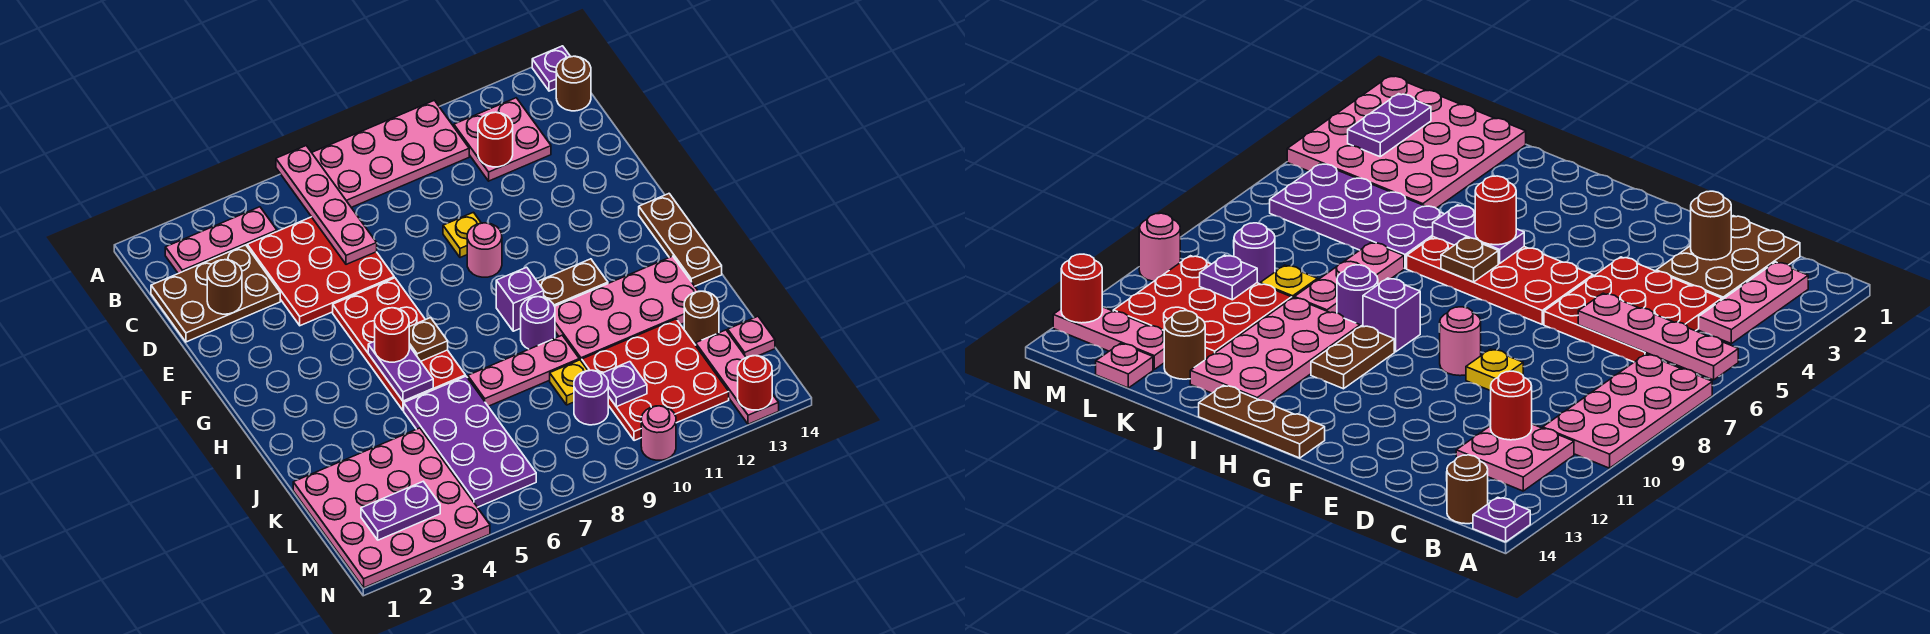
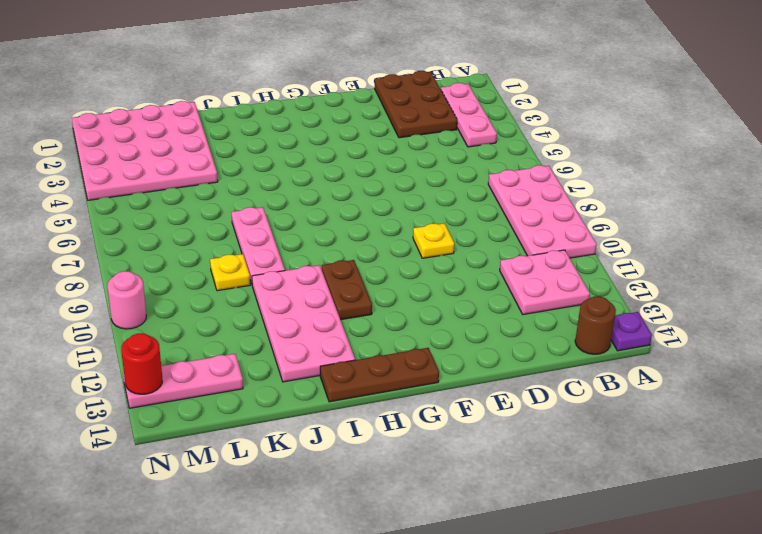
none -> red plate C4:E6 level 1
none -> red plate F5:I6 level 1
none -> pink round brick F9 level 1
none -> purple brick H9 level 1

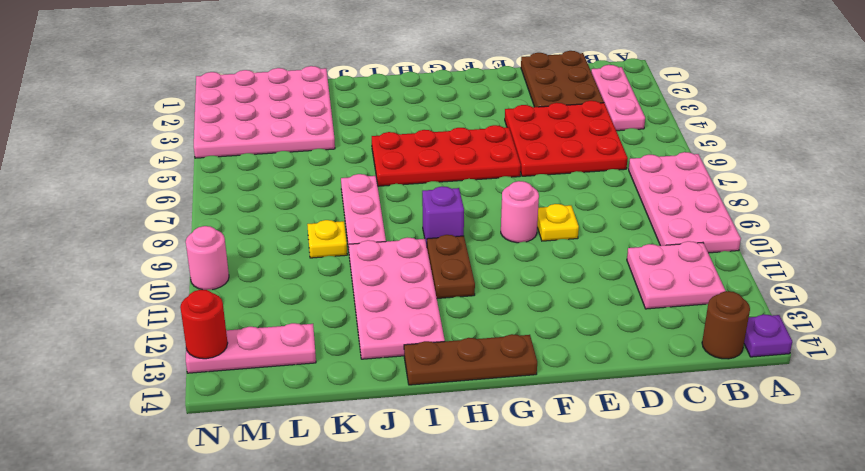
none -> purple round brick I9 level 1
none -> purple plate J5:M6 level 1
none -> red plate K10:M12 level 1
none -> brown round brick K13 level 1

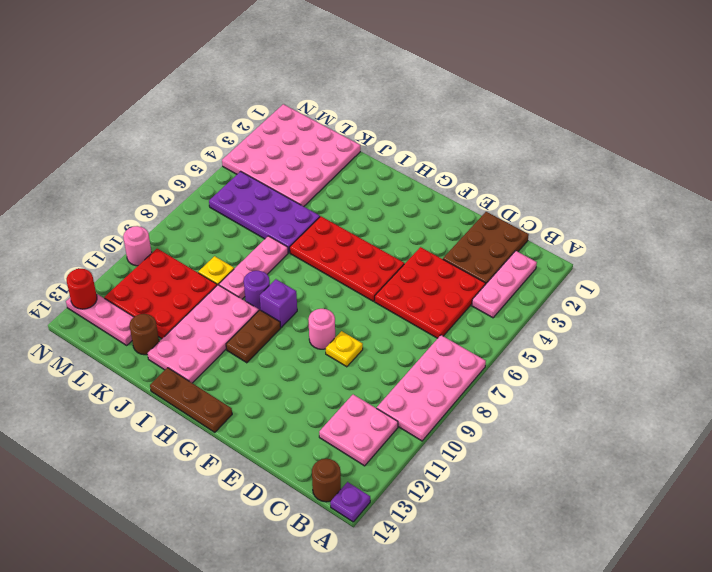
none -> purple round brick L9 level 1
none -> pink plate L14 level 1
none -> pink plate A6:D6 level 2
none -> red round brick C11 level 2

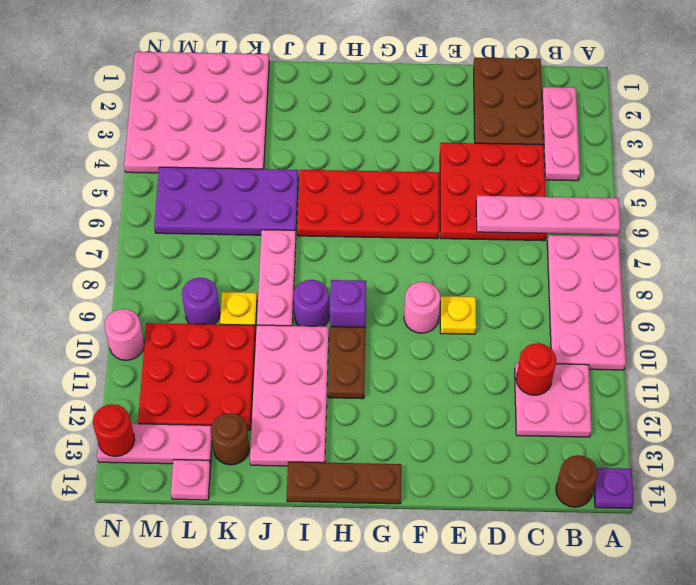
none -> brown round brick D2 level 2
none -> purple plate H5:I5 level 2
none -> brown plate H6 level 2
none -> purple plate L10 level 2

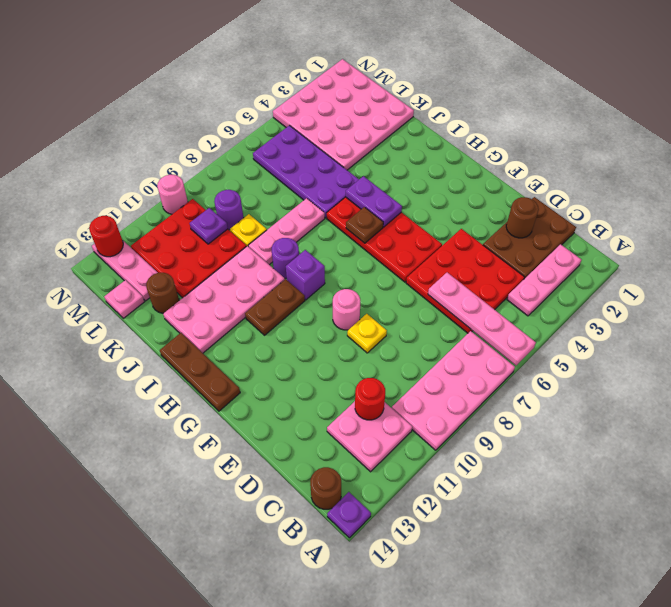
none -> purple plate M2:M3 level 2
none -> red round brick H5 level 3

